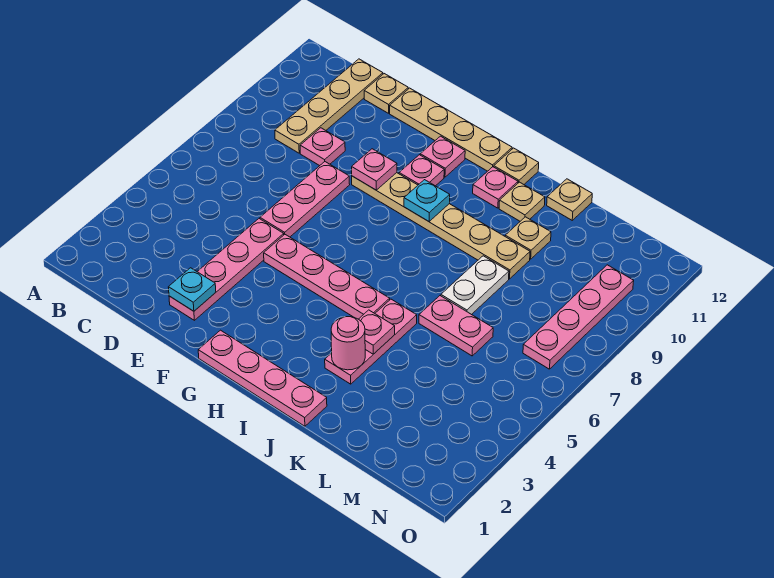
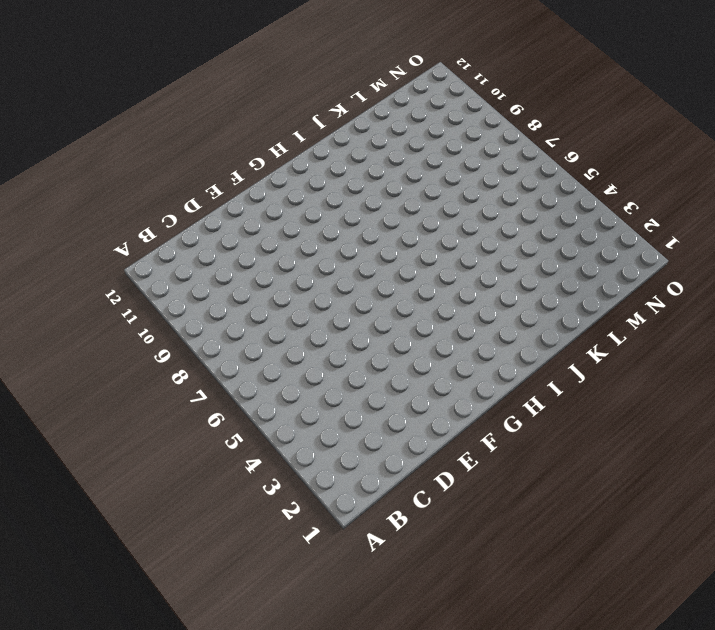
none -> tan plate C9:C12 level 1
none -> pink plate D9 level 1
none -> tan plate D12 level 1

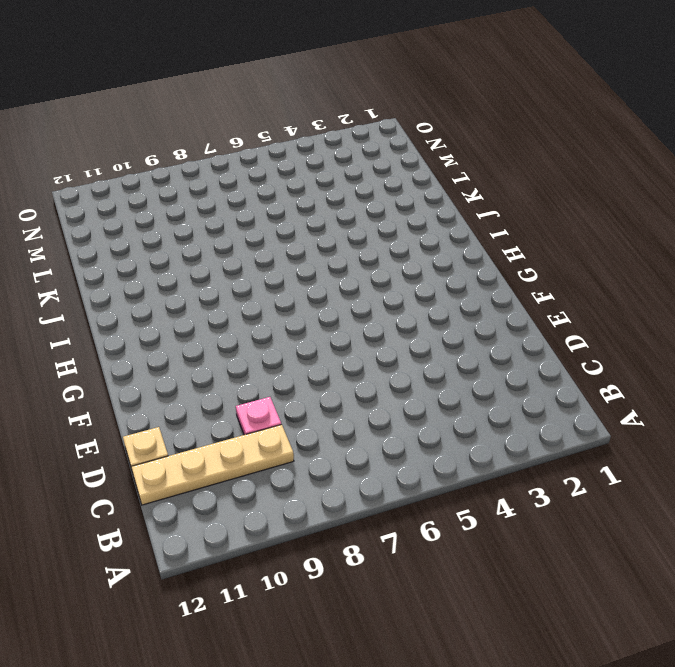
none -> pink plate E2:E5 level 1
none -> pink plate E6:E8 level 1
none -> tan plate E12:H12 level 1

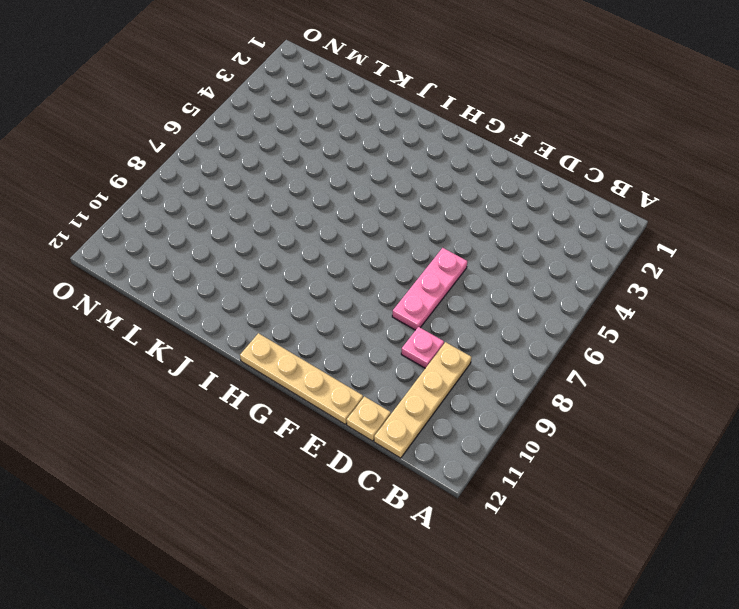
none -> pink plate E2:E5 level 1
none -> pink plate F5:I5 level 1
none -> tan plate F9:K9 level 1

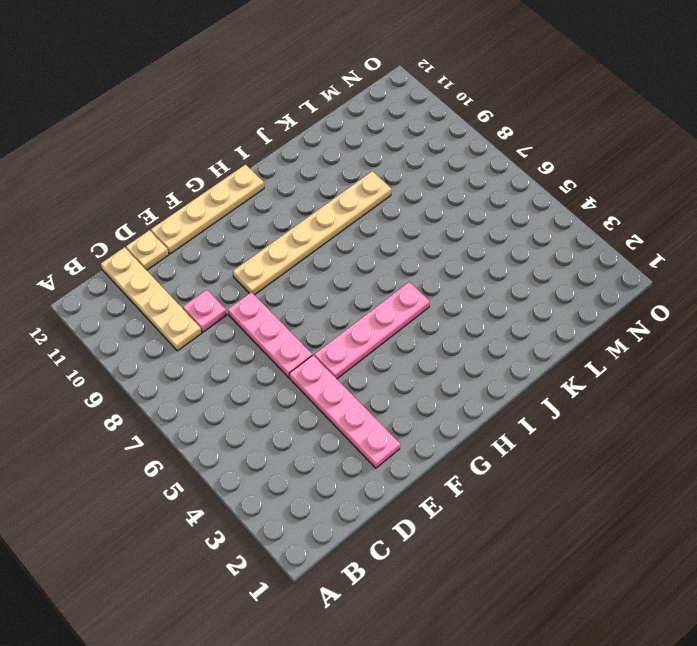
none -> pink plate G1:J1 level 1
none -> pink plate G10 level 1
none -> pink plate G11 level 1

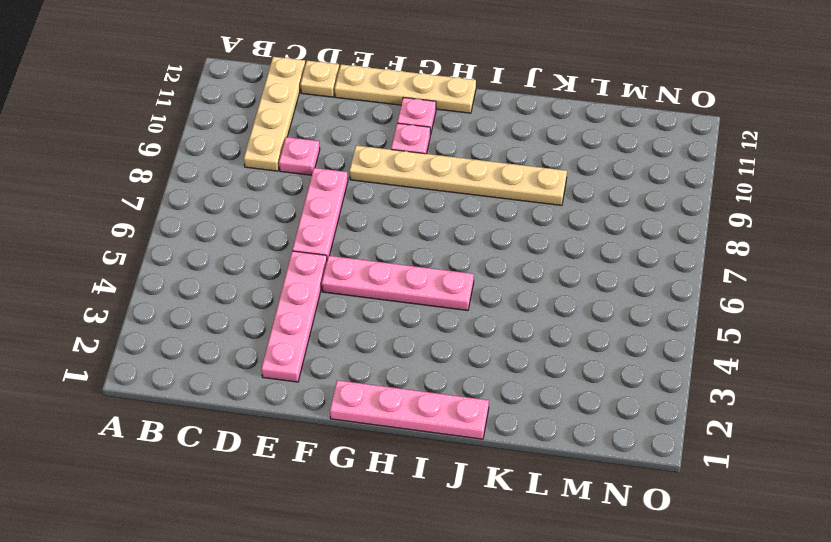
none -> pink plate I11 level 1
none -> tan plate I12 level 1
none -> pink plate J3:J5 level 1

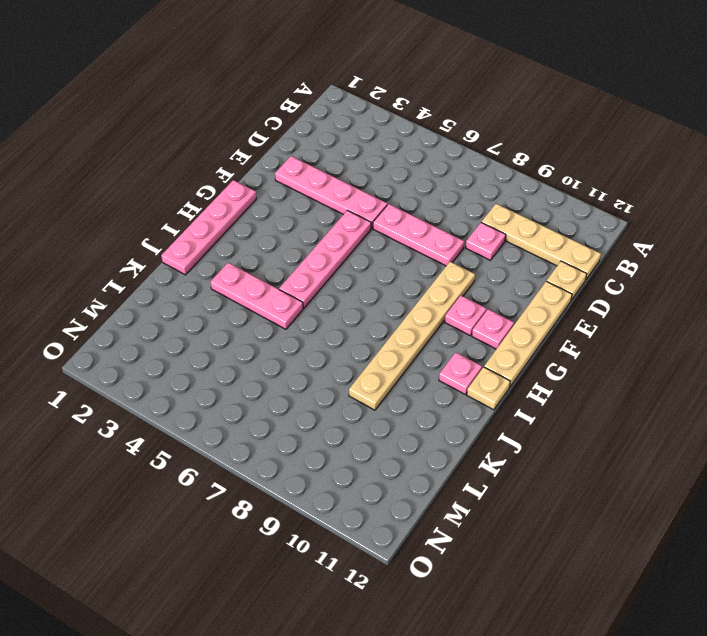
none -> tan plate J11 level 1
none -> pink plate K6:L6 level 1
none -> white plate K7:K8 level 1

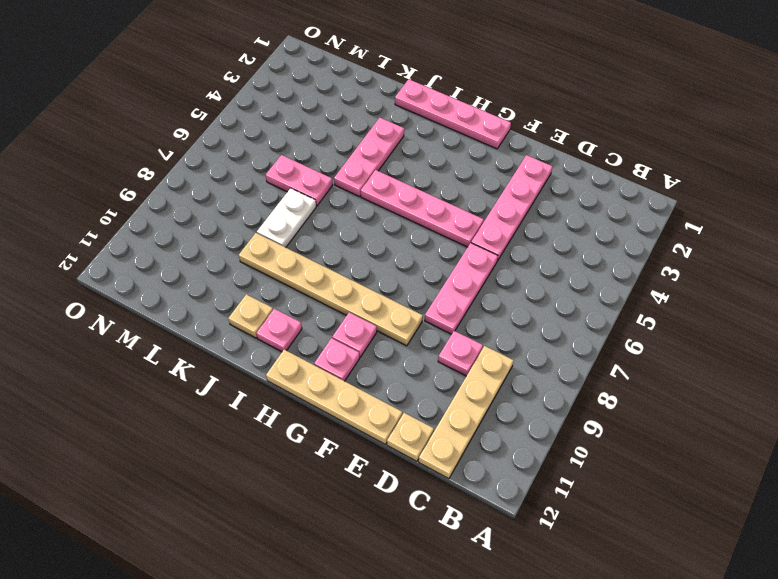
none -> tan plate I12 level 1
none -> tan plate K10 level 1
none -> tan plate K12 level 1

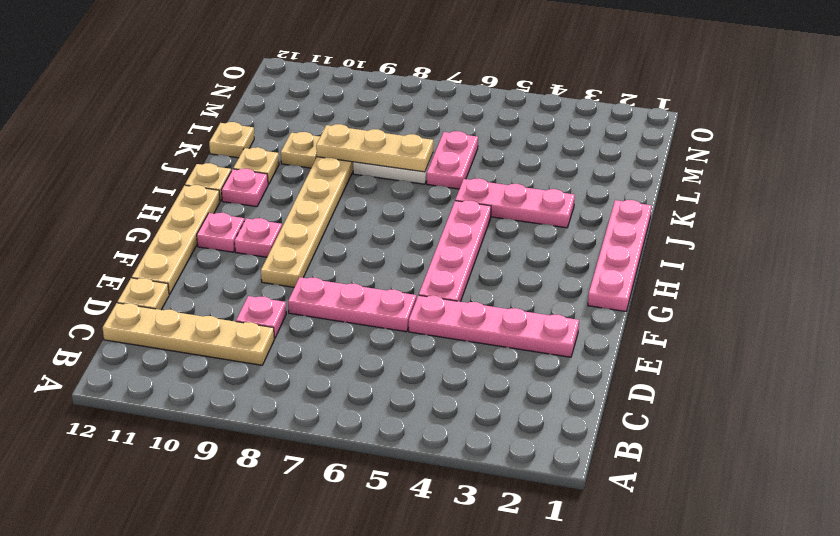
tan plate K7:K9 level 2 -> none
none -> pink plate N7:N10 level 1
none -> cyan plate E2 level 2
none -> pink plate F9 level 2

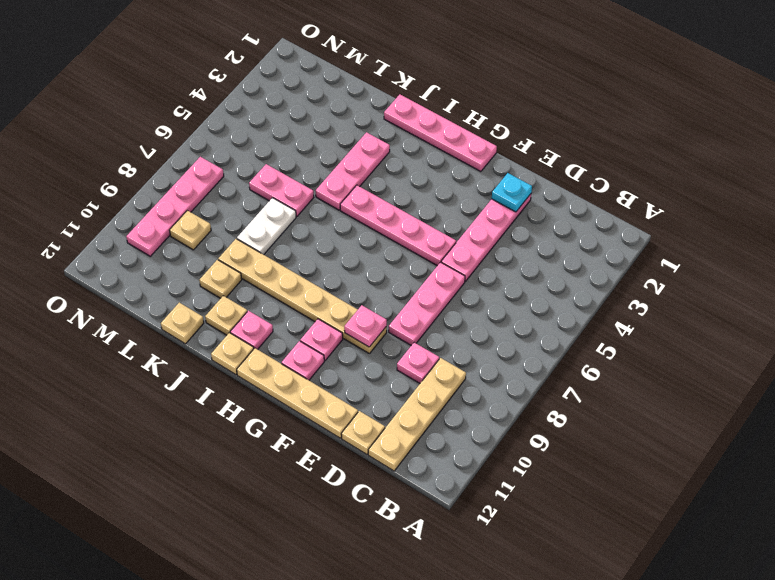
tan plate M9 level 1 -> none
none -> cyan plate H9 level 2
none -> pink round brick J3 level 2
none -> pink plate J4 level 2

